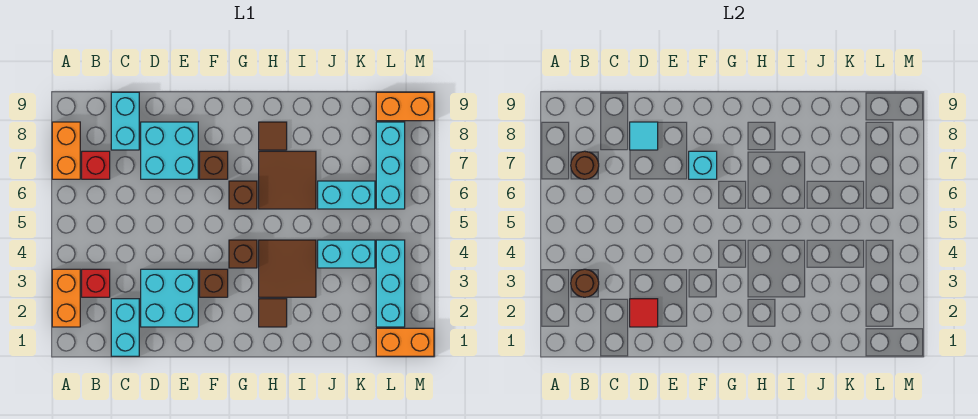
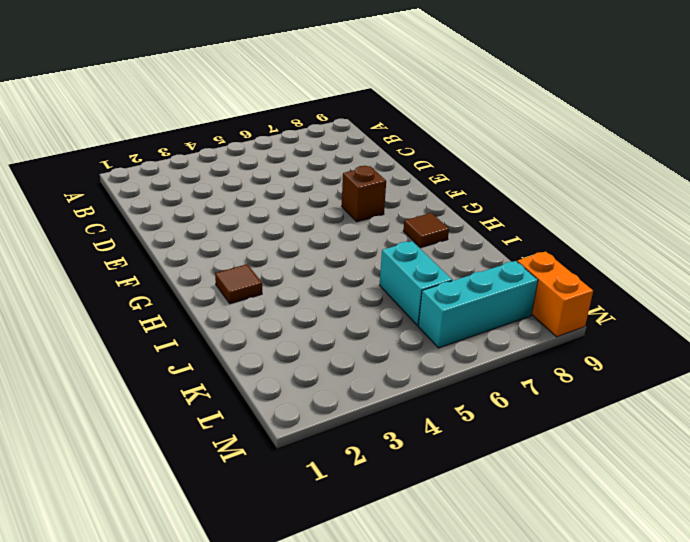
none -> orange brick A2:A3 level 1
none -> orange brick A7:A8 level 1
none -> red brick B3 level 1

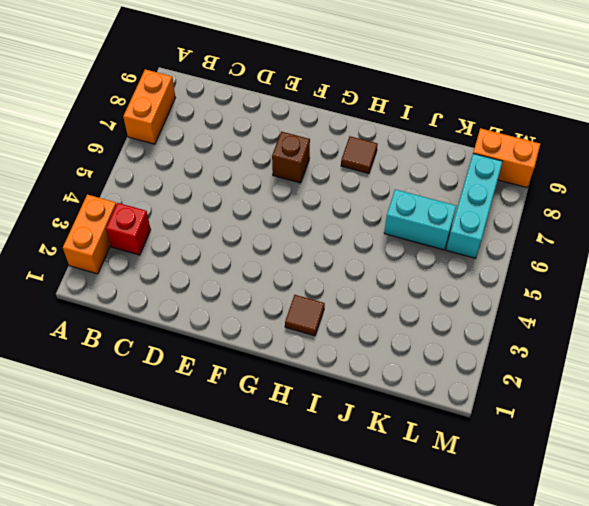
none -> red brick B7 level 1
none -> cyan brick C1:C2 level 1
none -> cyan brick C8:C9 level 1

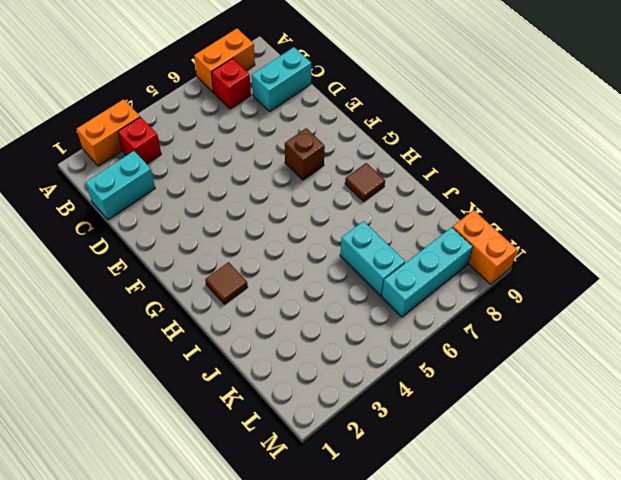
none -> cyan brick D2:E3 level 1
none -> cyan brick D7:E8 level 1
none -> brown brick F3 level 1

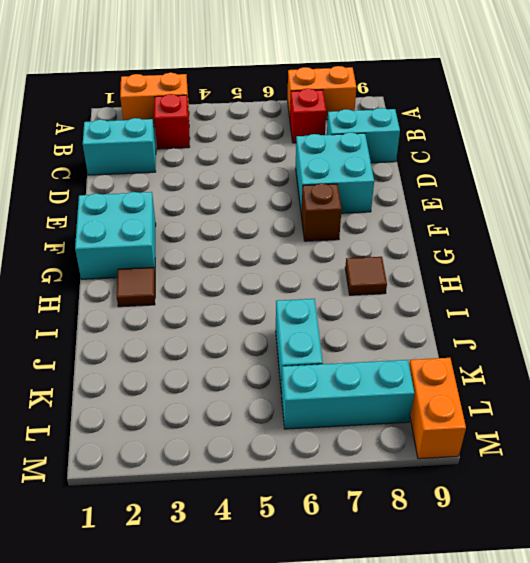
cyan brick F1:G2 level 1 -> cyan brick D2:E3 level 1
none -> brown brick F3 level 1
none -> brown brick G4 level 1
none -> brown brick G6 level 1

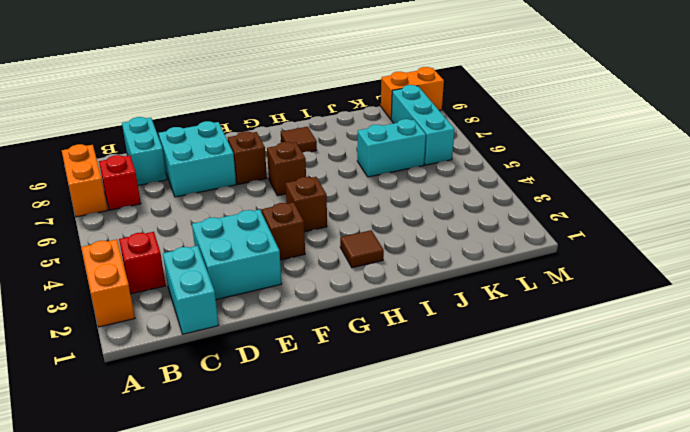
none -> brown tile H3:I4 level 1
none -> brown tile H6:I7 level 1
none -> cyan brick J4:K4 level 1

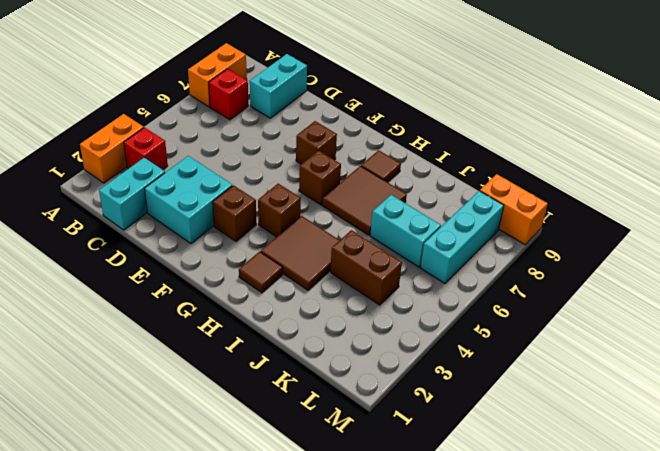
brown brick J4:K4 level 1 -> cyan brick J4:K4 level 1
none -> cyan brick D7:E8 level 1
none -> orange brick L1:M1 level 1
none -> cyan brick L2:L4 level 1

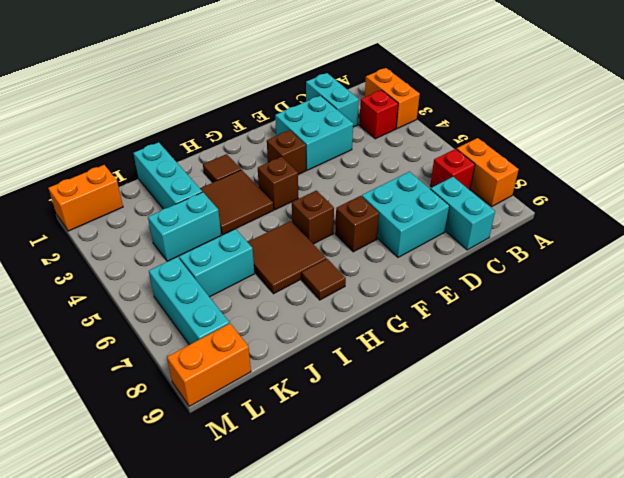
cyan brick J1:J3 level 1 -> cyan brick L2:L4 level 1
none -> brown round brick B3 level 2
none -> brown round brick B7 level 2
none -> red tile D2 level 2

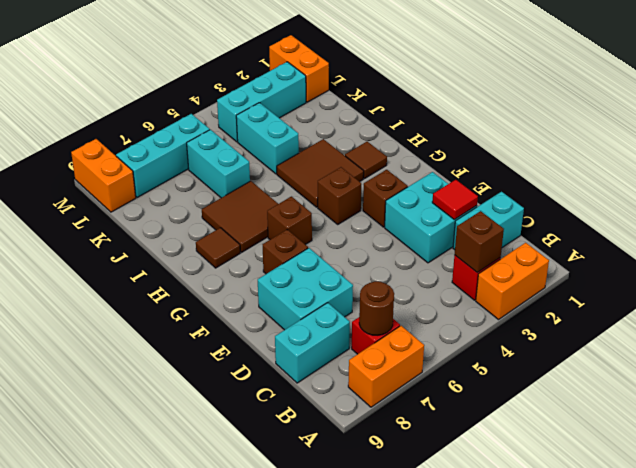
brown brick B3 level 2 -> brown round brick B3 level 2
none -> cyan tile D8 level 2
none -> cyan brick F7 level 2

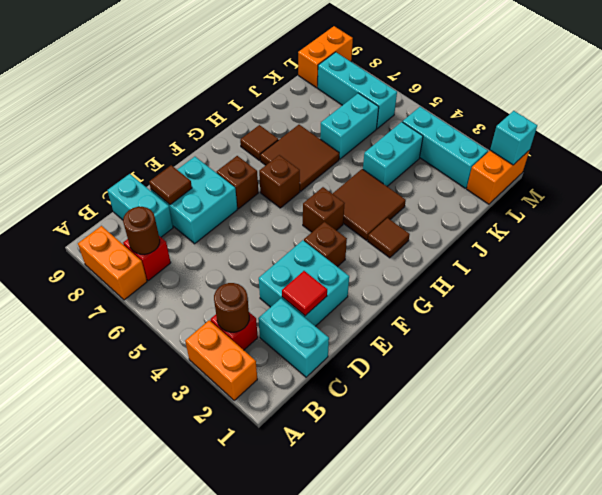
brown tile D8 level 2 -> cyan tile D8 level 2
cyan brick M1 level 2 -> cyan brick F7 level 2

